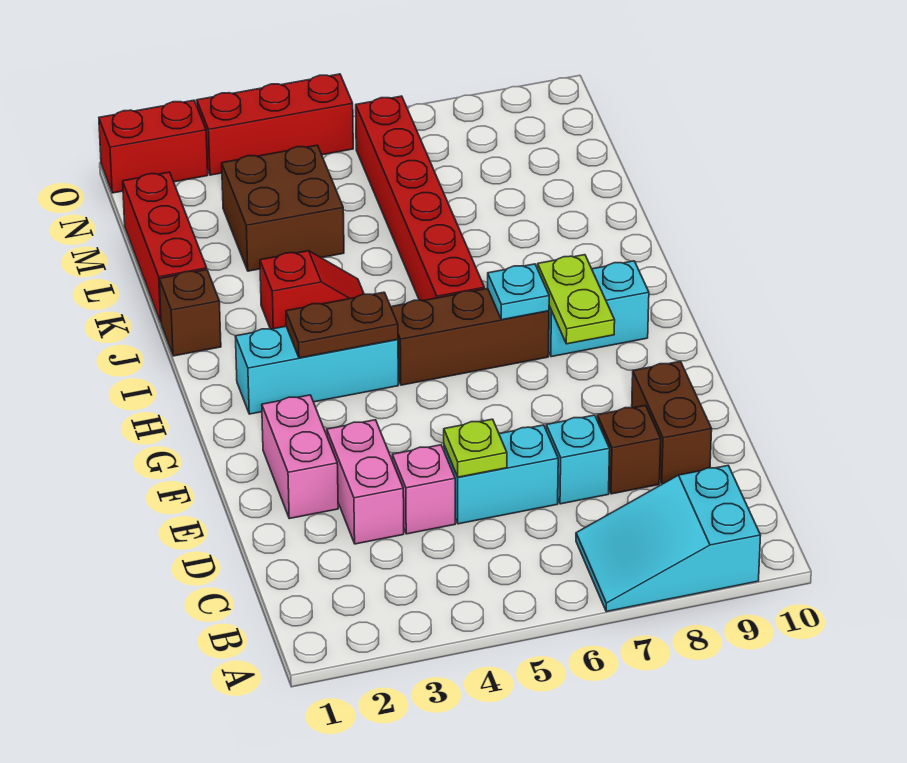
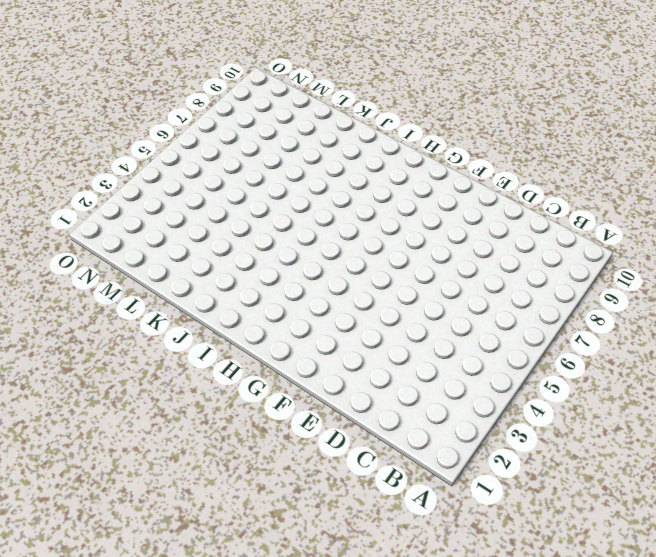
none -> cyan slope A7:B9 level 1 top 9
none -> pink brick D3:E3 level 1
none -> pink brick D4 level 1

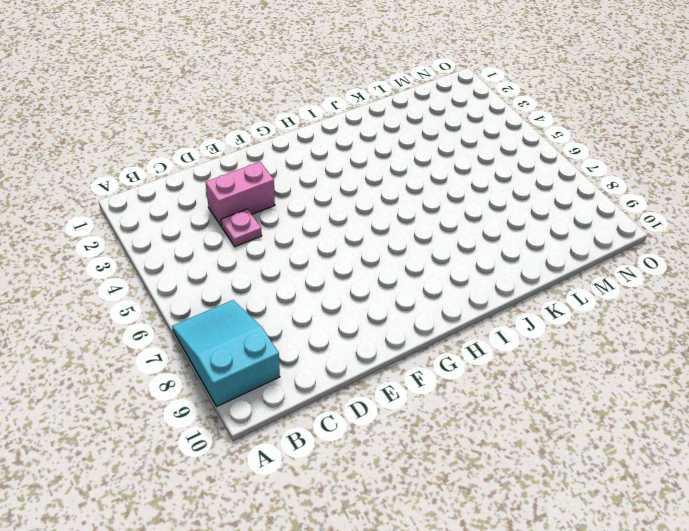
pink plate D4 level 1 -> pink brick D4 level 1
none -> cyan brick D5:D6 level 1
none -> cyan brick D7 level 1
none -> brown brick D8 level 1

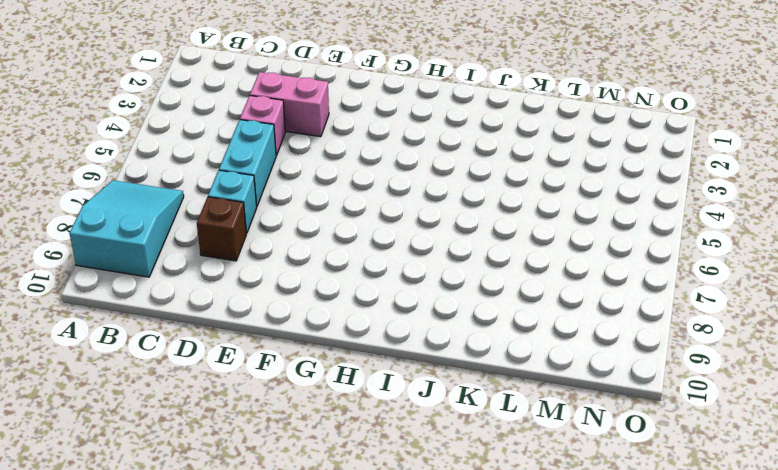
none -> brown brick D9:E9 level 1
none -> pink brick E2:F2 level 1
none -> cyan brick H2:H4 level 1

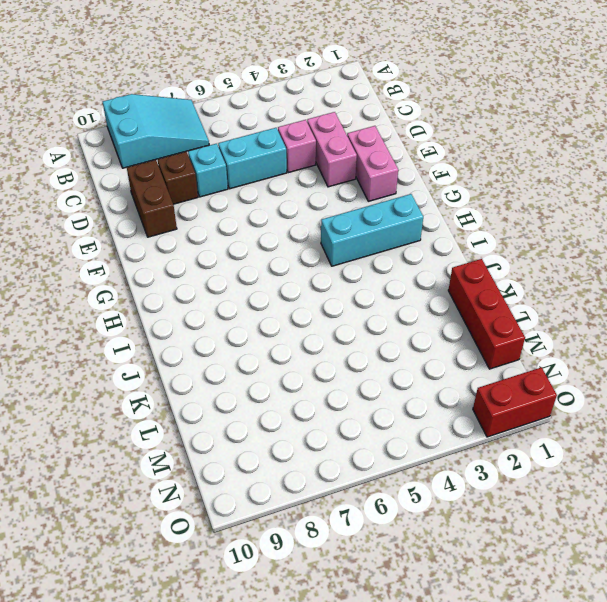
none -> brown brick H5:H7 level 1
none -> cyan brick H8:H9 level 1
none -> red brick I6:N6 level 1

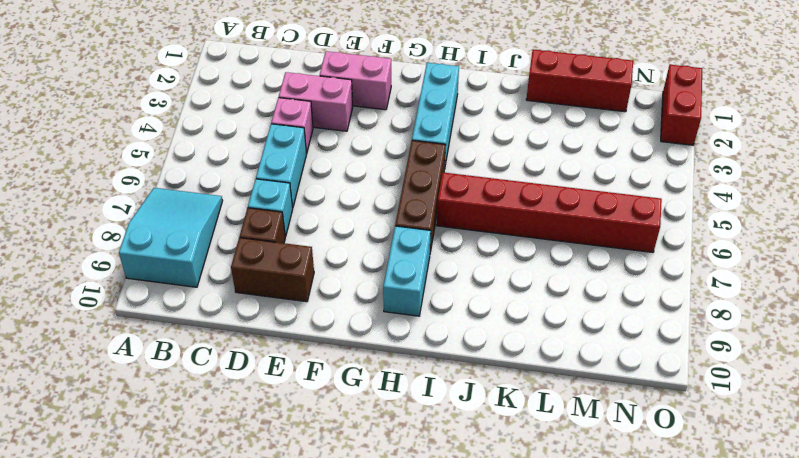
none -> brown brick J1 level 1
none -> red slope J3:J4 level 1 top 3
none -> brown brick L3:M4 level 1

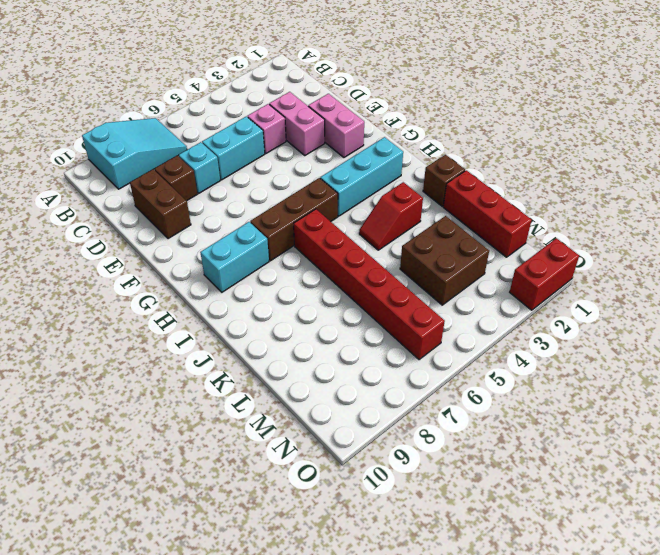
none -> red brick O3:O5 level 1
none -> lime plate D5 level 2
none -> lime plate G8:H8 level 2

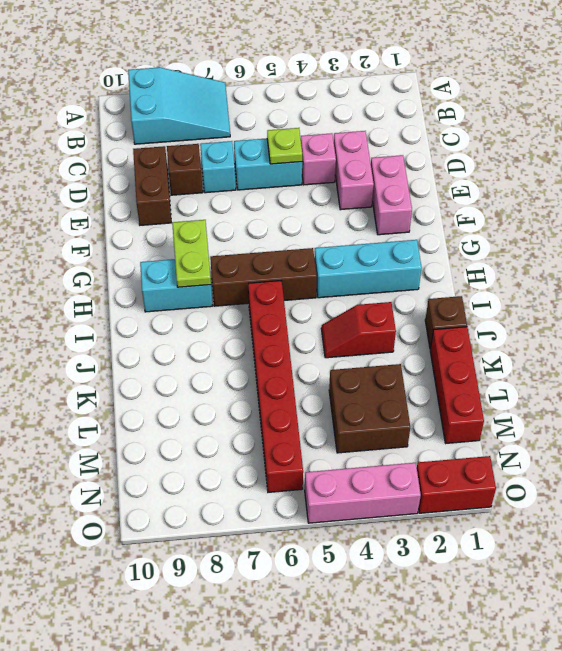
pink brick O3:O5 level 1 -> red brick O3:O5 level 1
none -> brown plate H3:H4 level 2
none -> cyan plate H7 level 2

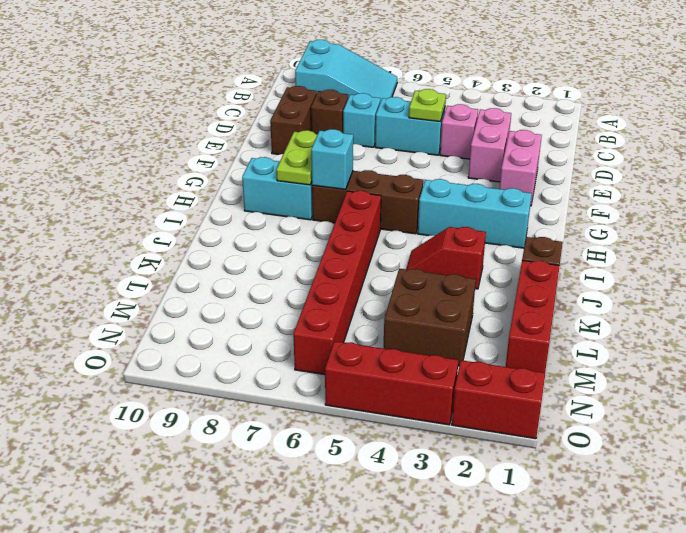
cyan brick H7 level 2 -> cyan plate H7 level 2
none -> brown plate H3:H4 level 2

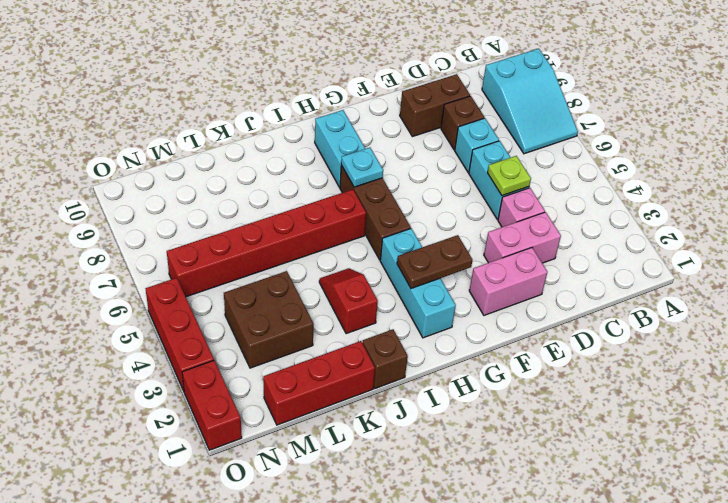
brown plate G3:H3 level 2 -> brown plate H3:H4 level 2
none -> lime plate G8:H8 level 2

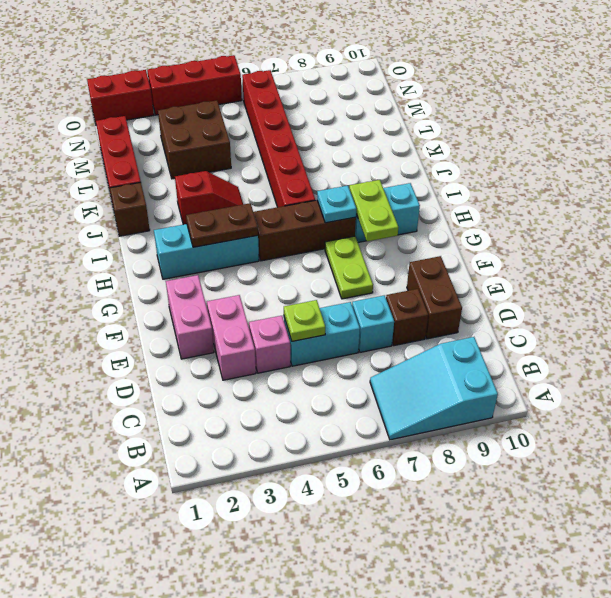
lime plate F7:G7 level 1 -> none

